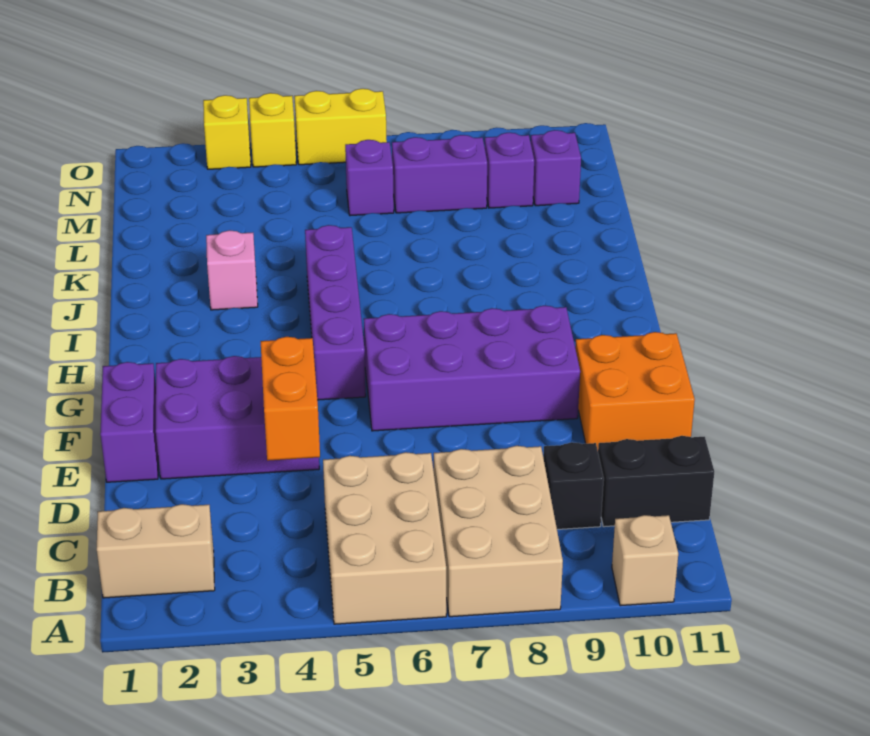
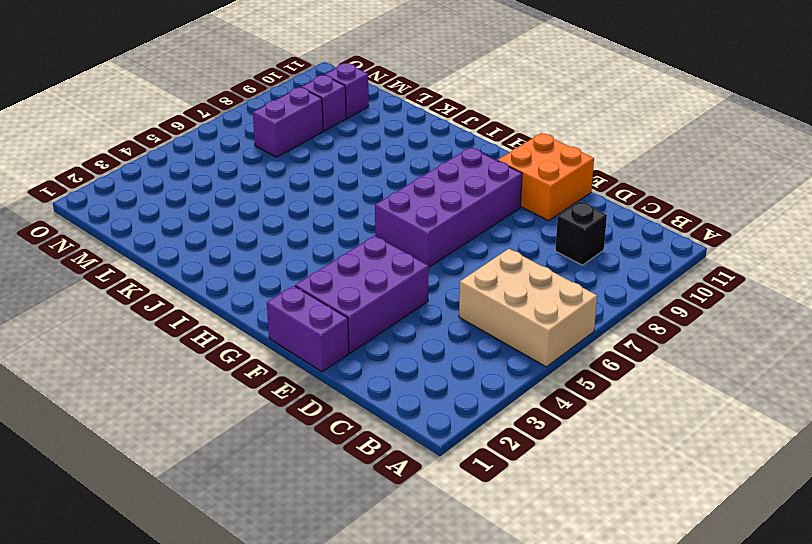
none -> tan brick A7:C8 level 1
none -> tan brick A10 level 1
none -> tan brick B1:B2 level 1

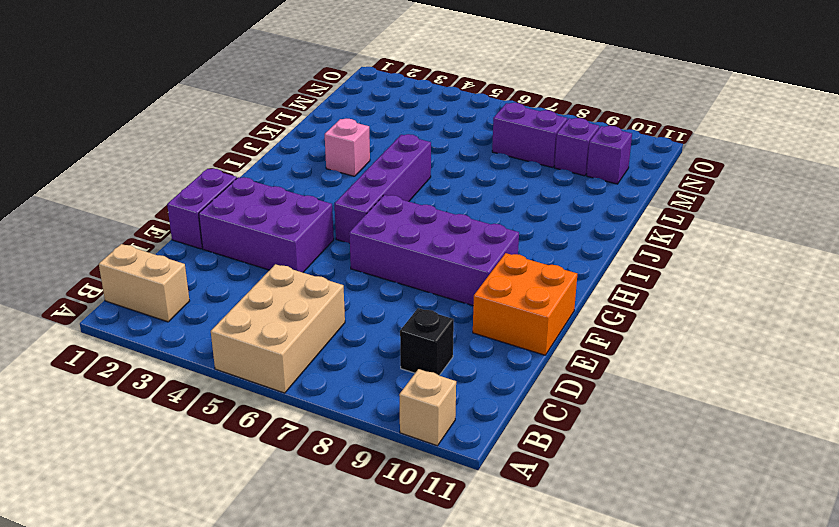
none -> tan brick A7:C8 level 1
none -> black brick C10:C11 level 1
none -> purple brick M6 level 1

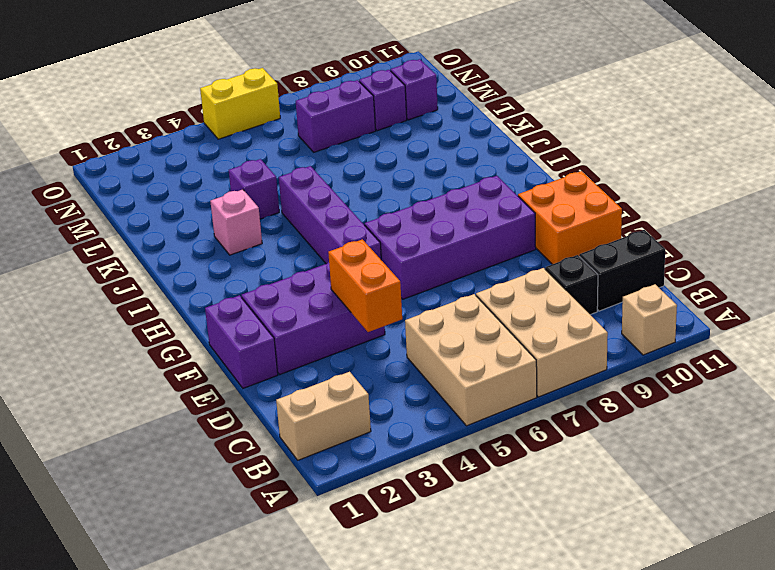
purple brick K4 level 1 -> purple brick M6 level 1
none -> yellow brick O3 level 1
none -> yellow brick O4 level 1

